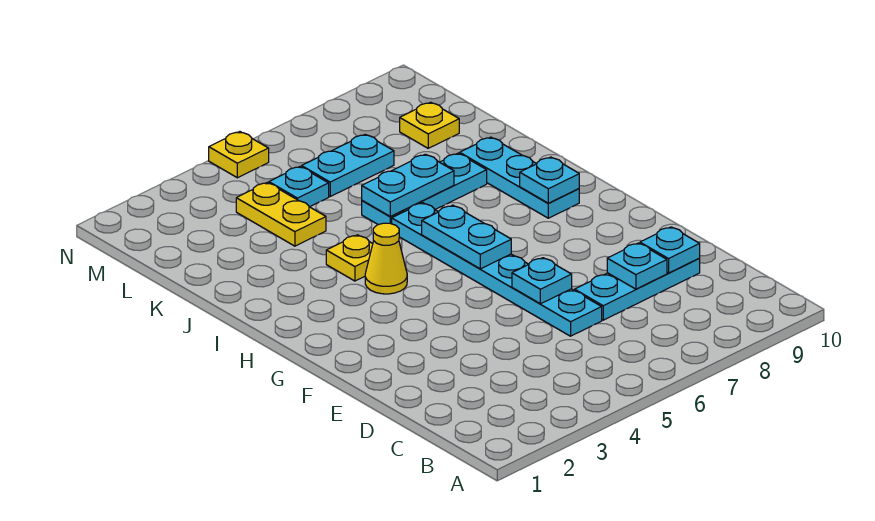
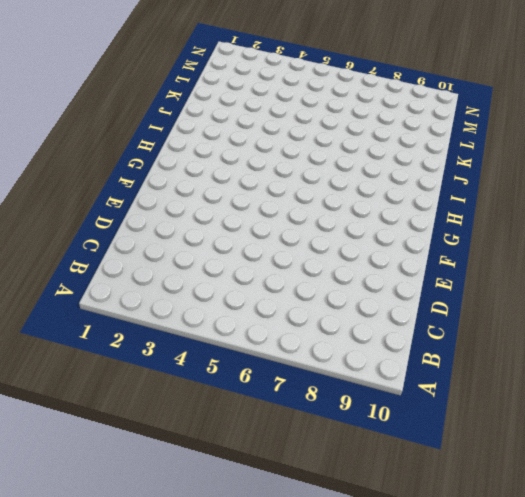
none -> cyan plate D6:I6 level 1
none -> cyan plate D7:D9 level 1
none -> yellow cone H4 level 1

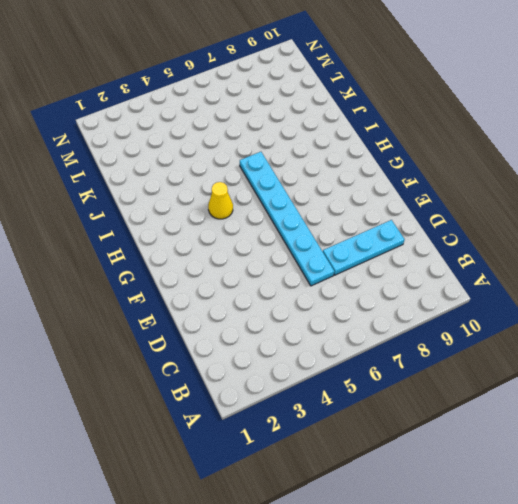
none -> cyan plate H9:J9 level 1
none -> yellow plate I4 level 1
none -> cyan plate J6:J8 level 1

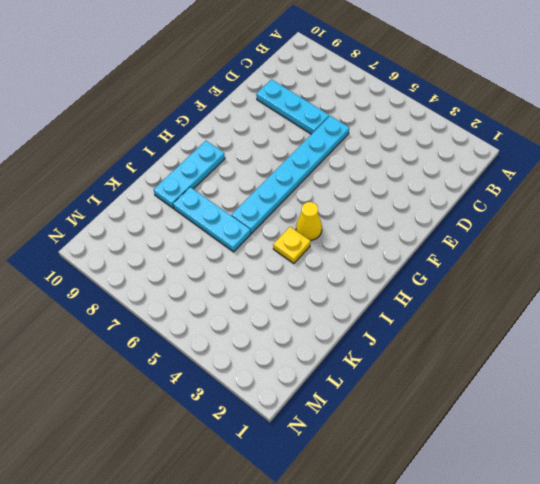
none -> yellow plate K4:L4 level 1
none -> cyan plate L5 level 1
none -> cyan plate L6:L7 level 1

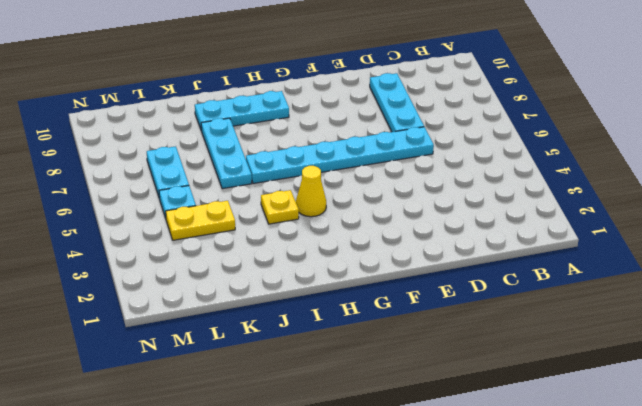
none -> yellow plate L9 level 1
none -> yellow plate N5 level 1
none -> cyan plate D8 level 2

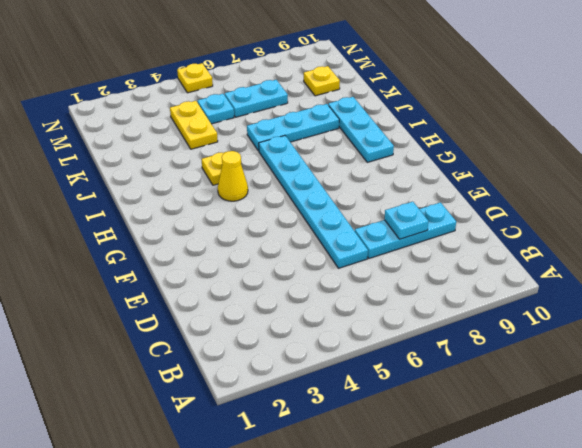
none -> cyan plate D9 level 2
none -> cyan plate E6 level 2
none -> cyan plate G6:H6 level 2

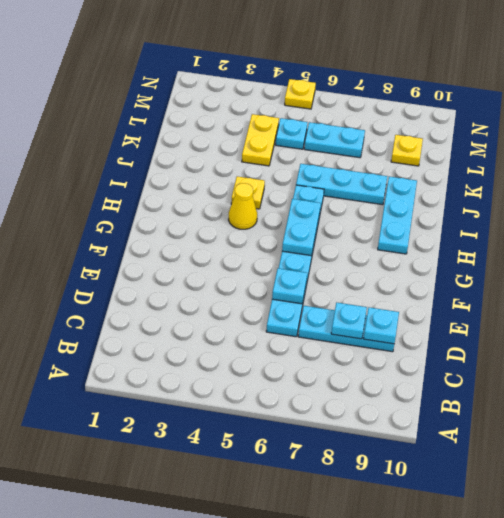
none -> cyan plate H9 level 2
none -> cyan plate J6:J7 level 2

